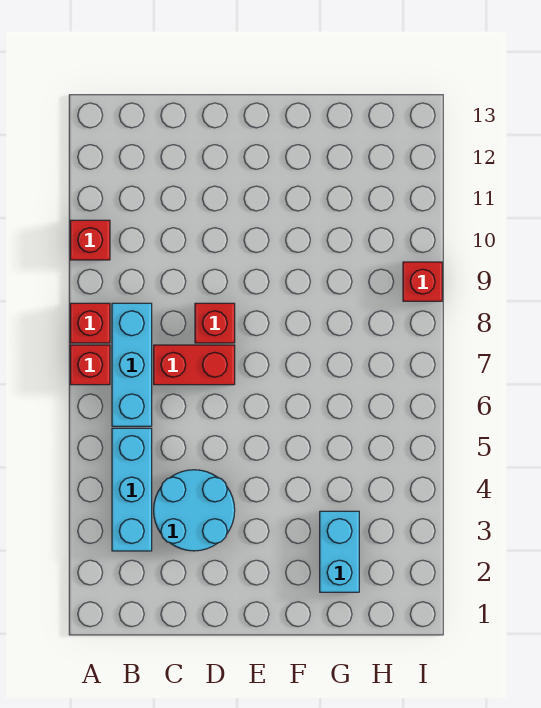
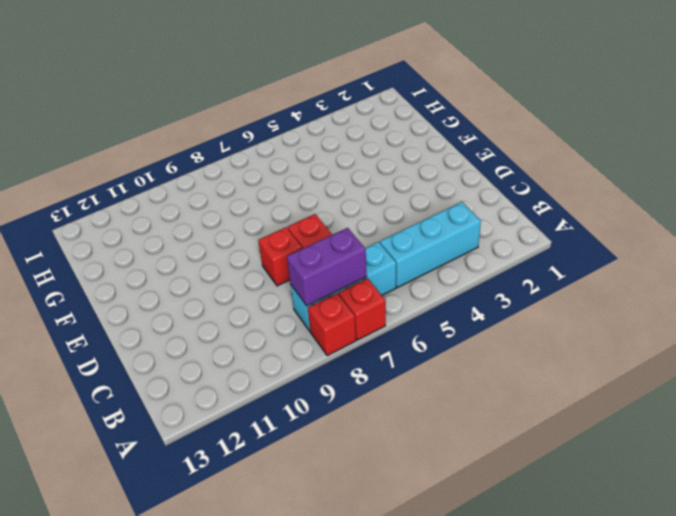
purple brick B7:B8 level 2 -> none
none -> red brick A10 level 1
none -> cyan round brick C3:D4 level 1

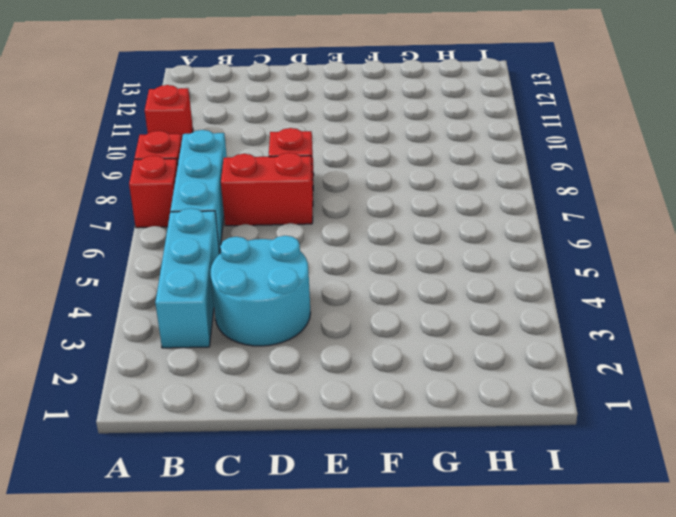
none -> cyan brick G2:G3 level 1
none -> red brick I9 level 1

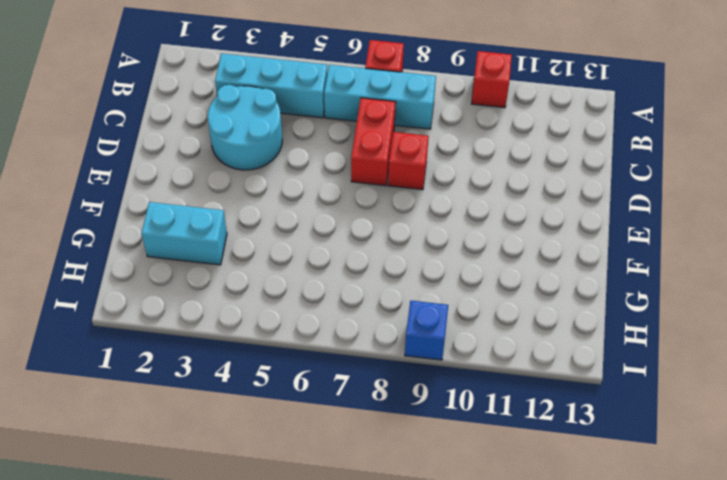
blue brick I9 level 1 -> red brick I9 level 1
none -> red brick A8 level 1

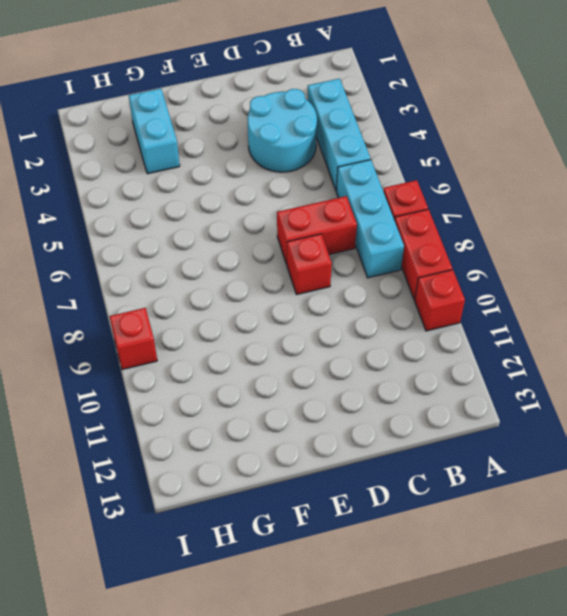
red brick A8:A9 level 1 -> red brick A8 level 1

